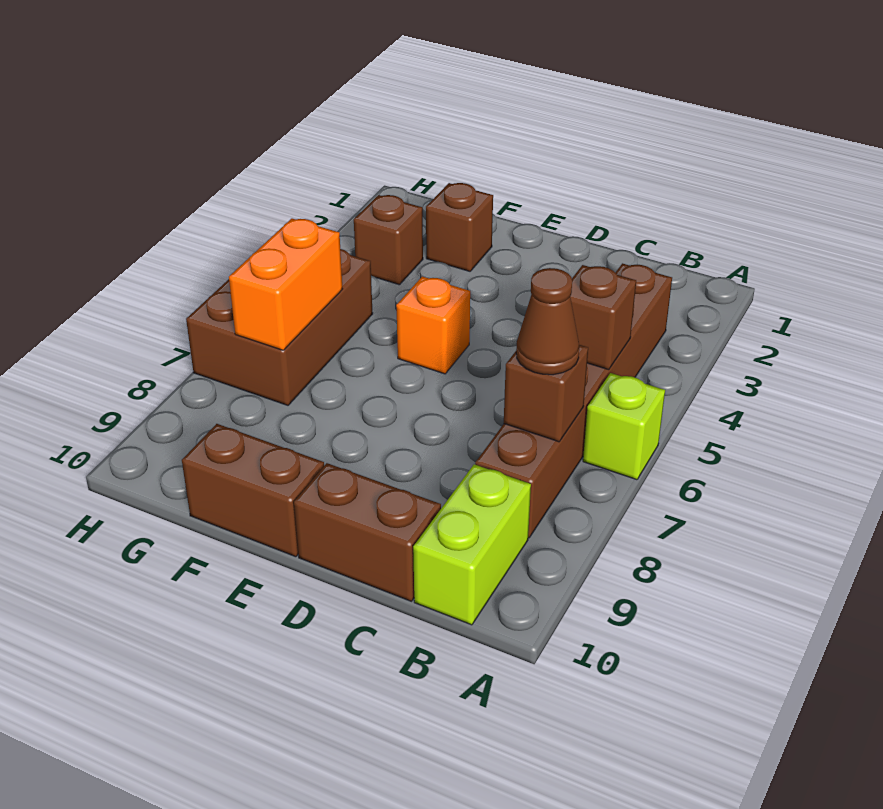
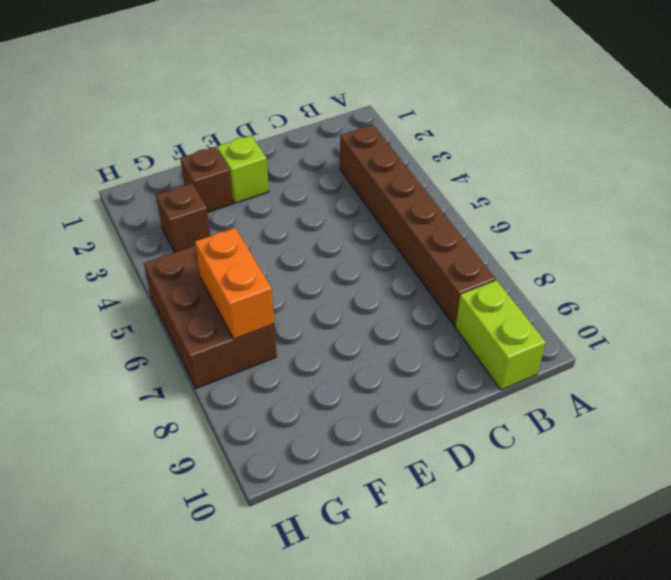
lime brick E2 level 1 -> lime brick A6 level 1
none -> brown brick C10:D10 level 1
none -> orange brick E5 level 1
none -> brown brick E10:F10 level 1

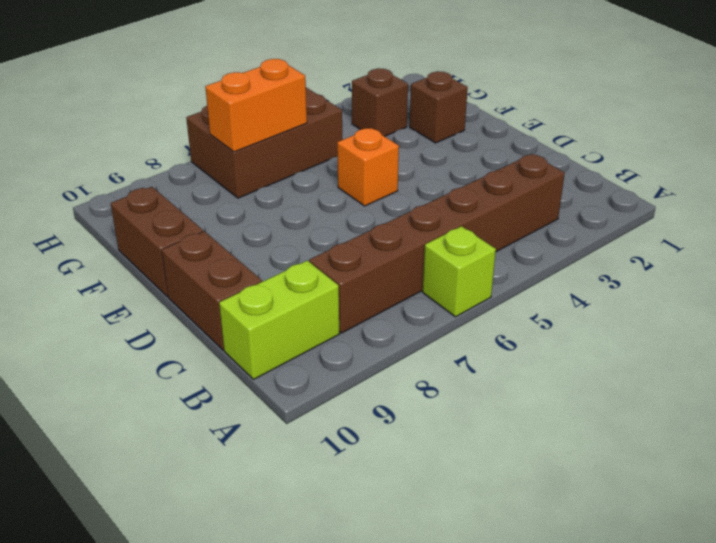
none -> brown brick B5 level 2
none -> brown brick B7 level 2
none -> brown cone B7 level 3

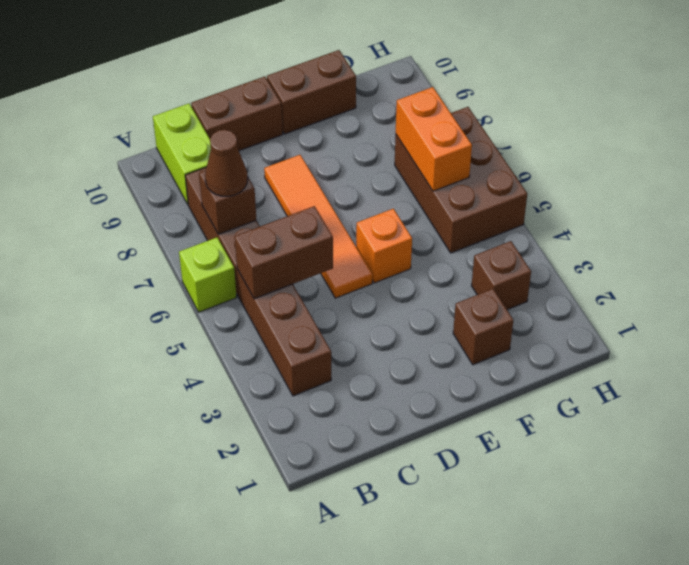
brown brick B5:C5 level 2 -> brown brick B5 level 2
orange tile D5:D8 level 1 -> none

